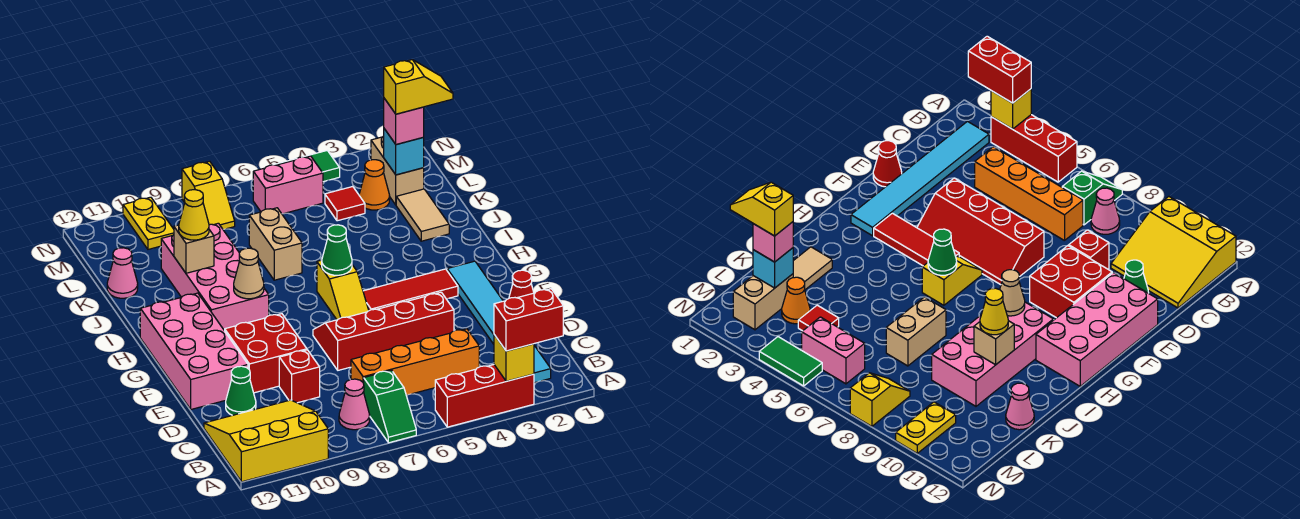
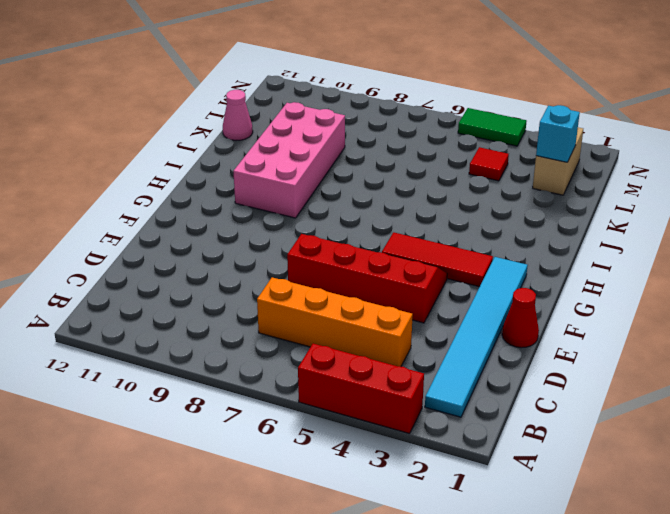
none -> green slope A7:B7 level 1 top B
none -> yellow slope A10:C12 level 1 top A
none -> pink cone B8 level 1
none -> red brick D9 level 1

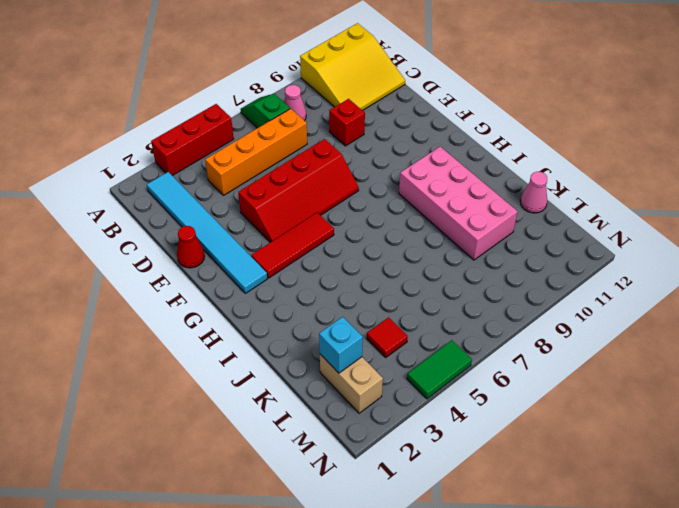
none -> green cone D11 level 1
none -> red brick E9:F10 level 1
none -> pink brick E11:H12 level 1
none -> yellow slope G6:H6 level 1 top H

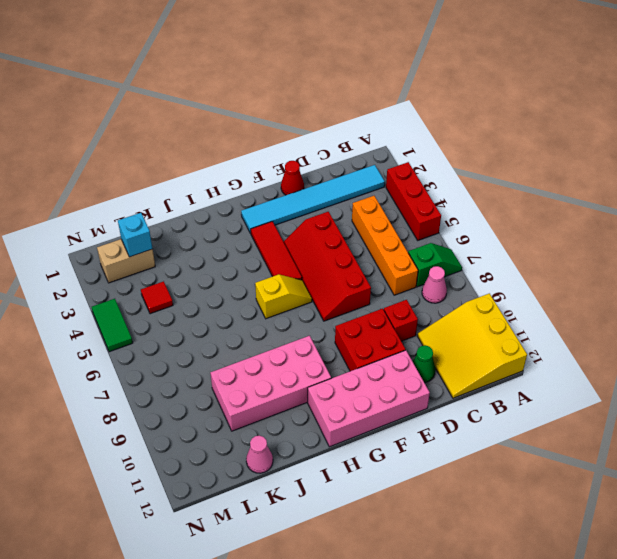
none -> tan tile J2:K2 level 1
none -> tan brick J7:K7 level 1
none -> orange cone L3 level 1
none -> pink brick M5:M6 level 1

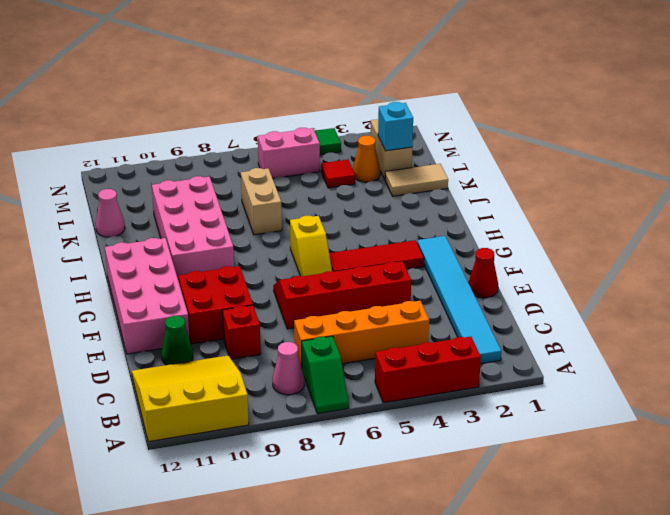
tan tile K1:K2 level 1 -> tan tile J2:K2 level 1
none -> yellow slope M8:N8 level 1 top N
none -> yellow plate M10:N10 level 1
none -> yellow brick A3 level 2
none -> green cone H6 level 2

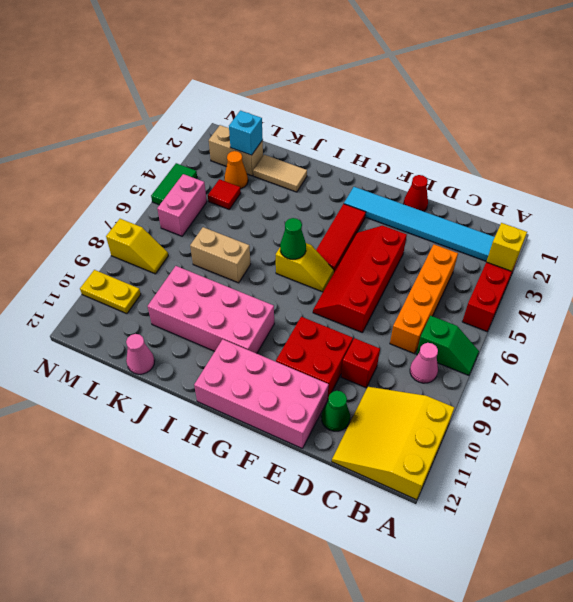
none -> tan cone H9 level 2
none -> tan brick J10 level 2
none -> red brick A2:A3 level 3
none -> yellow cone J10 level 3

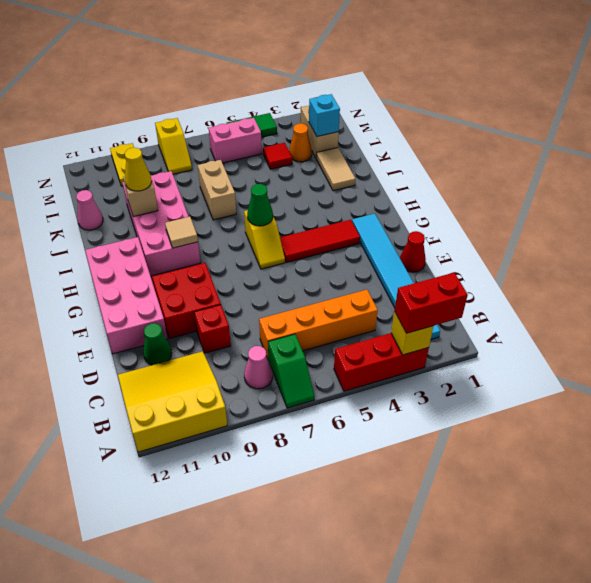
tan tile H9 level 2 -> tan cone H9 level 2
none -> red slope E4:F7 level 1 top E
none -> pink brick L2 level 3
none -> yellow slope L1:L2 level 4 top 2

